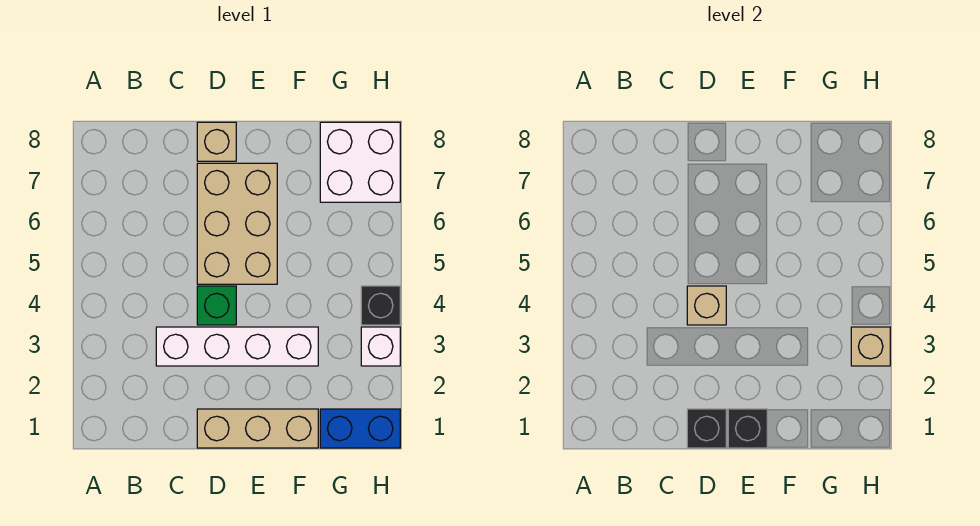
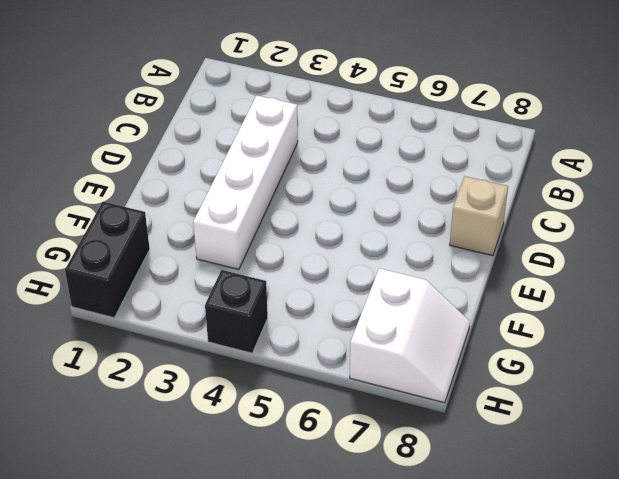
black brick G1:H1 level 1 -> blue brick G1:H1 level 1
white slope G7:H8 level 1 top 7 -> white brick G7:H8 level 1
none -> tan brick D1:F1 level 1
none -> green brick D4 level 1
none -> tan brick D5:E7 level 1

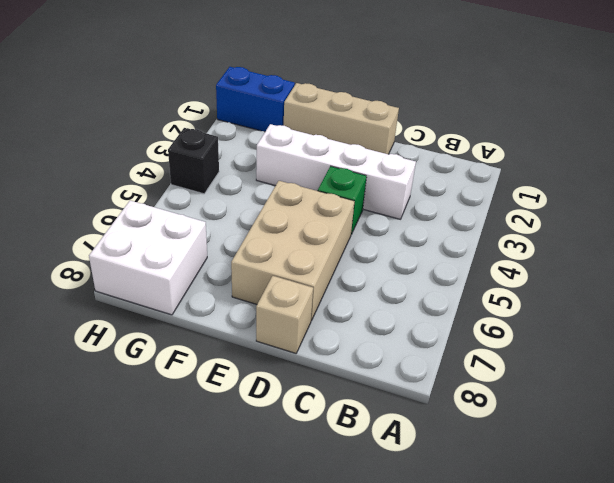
none -> white brick H3 level 1
none -> black brick D1 level 2
none -> tan brick D4 level 2

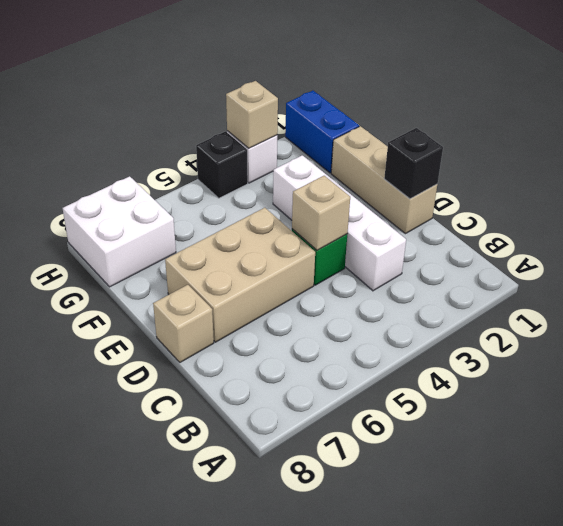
none -> black brick E1 level 2

